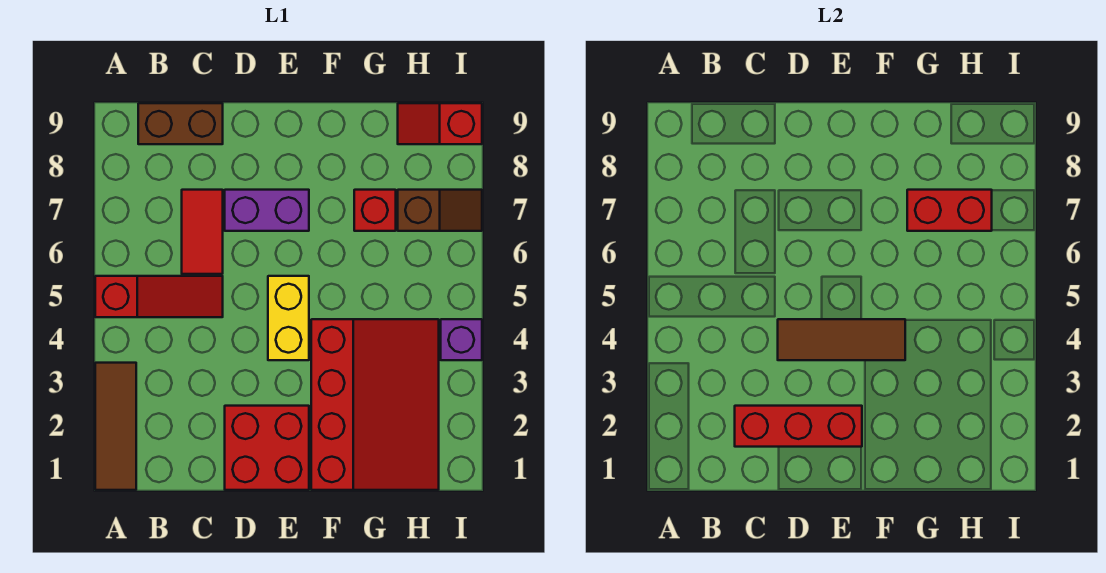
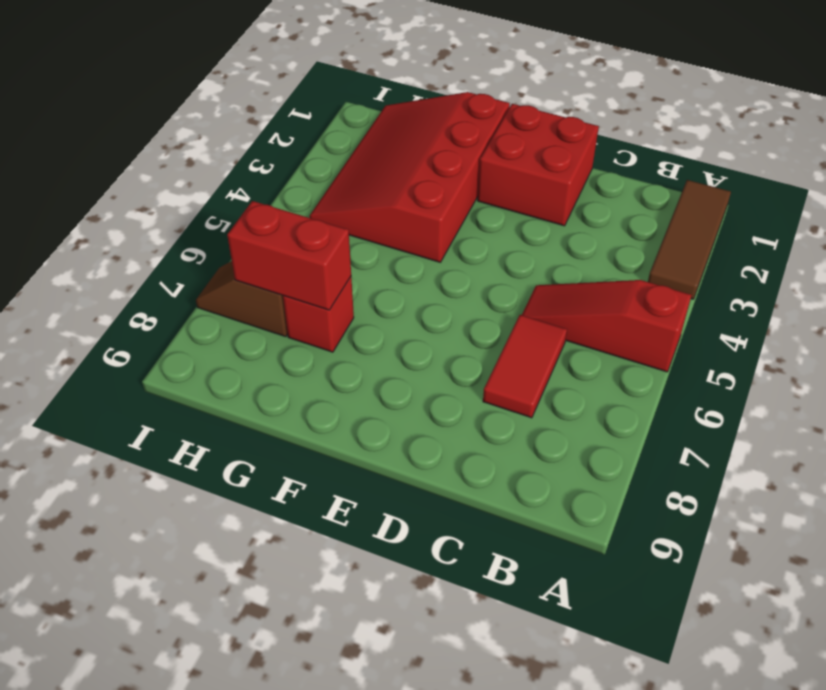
none -> brown brick B9:C9 level 1
none -> purple brick D7:E7 level 1
none -> yellow brick E4:E5 level 1

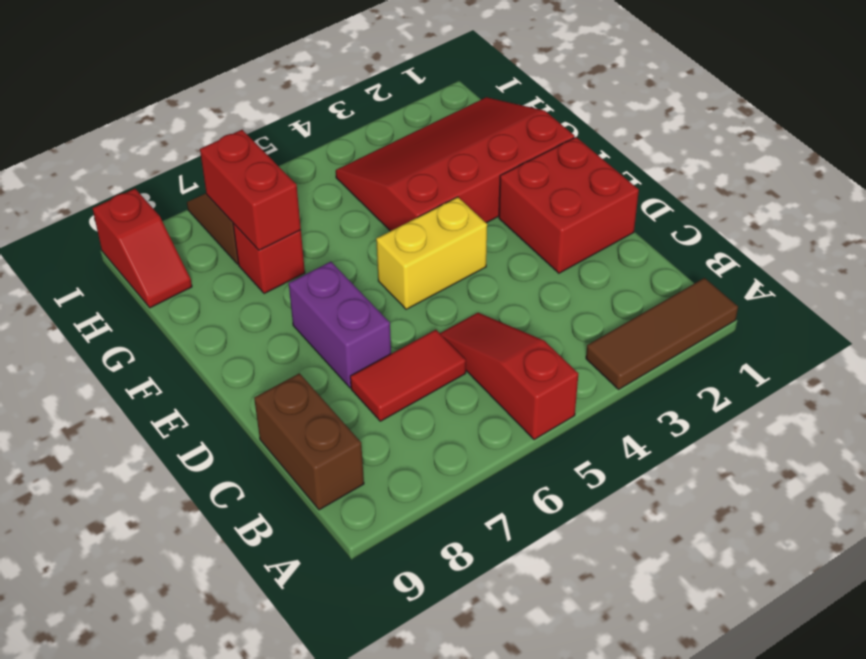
none -> purple brick I4 level 1
none -> red brick C2:E2 level 2
none -> brown tile D4:F4 level 2

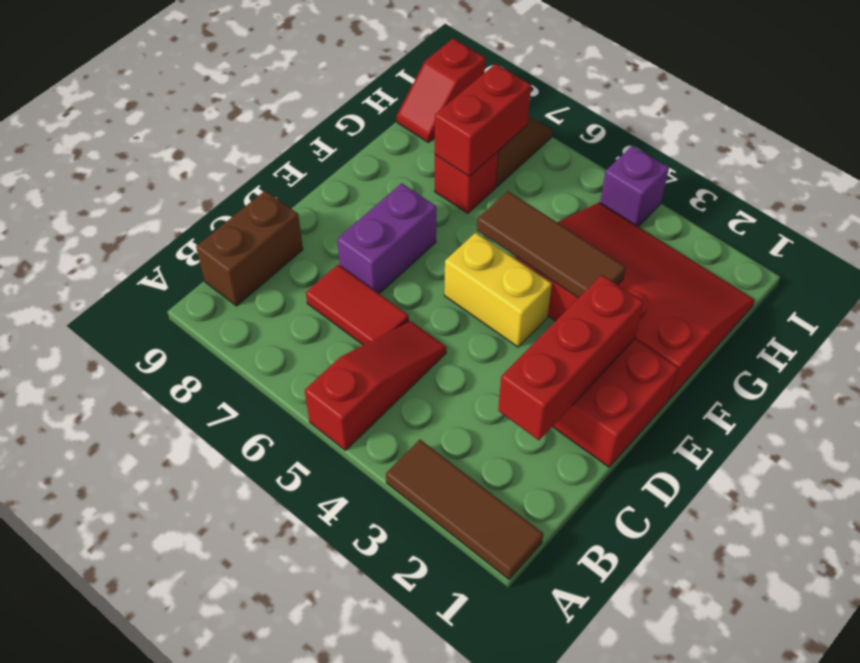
brown tile F3:F5 level 2 -> brown tile D4:F4 level 2

